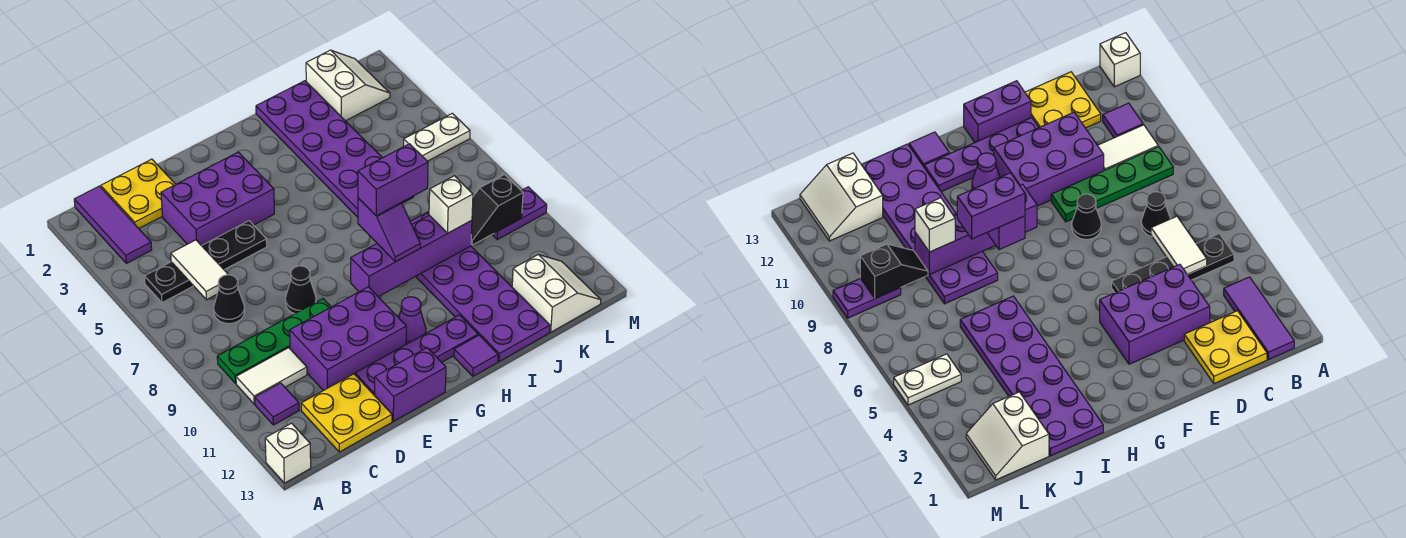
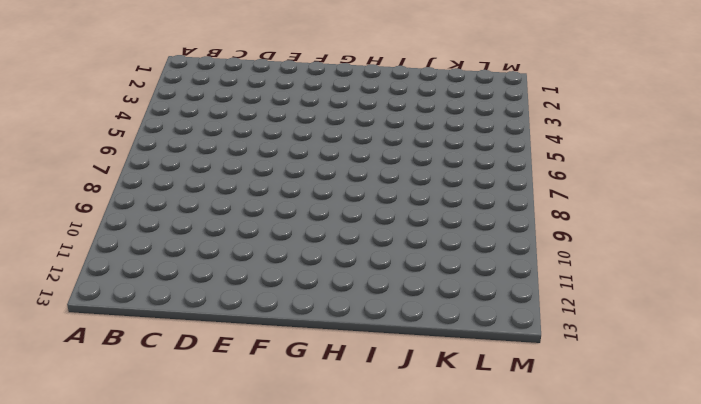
none -> white brick A13 level 1
none -> purple tile B1:B3 level 1
none -> black plate B5:E5 level 1

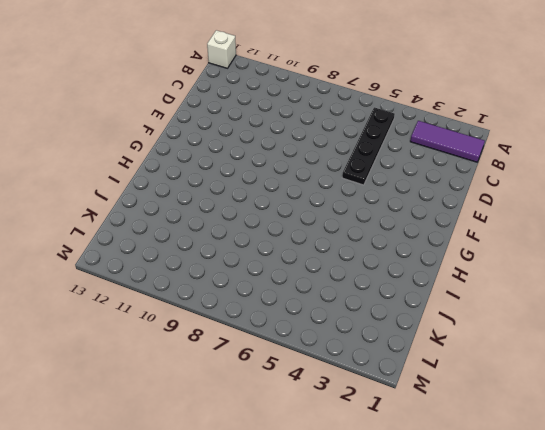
none -> green plate B9:E9 level 1
none -> white tile B10:C10 level 1
none -> purple tile B11 level 1

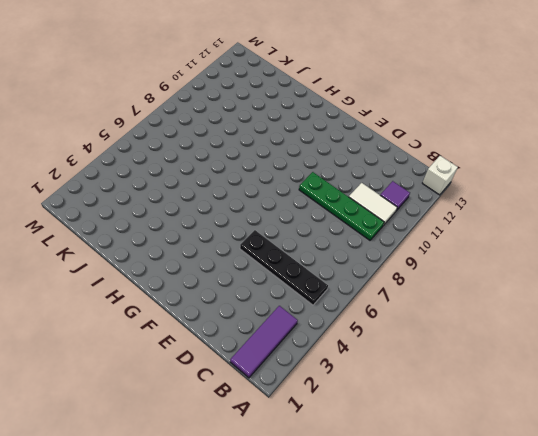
none -> yellow plate C1:D2 level 1
none -> black cone C7 level 1
none -> yellow plate C12:D13 level 1

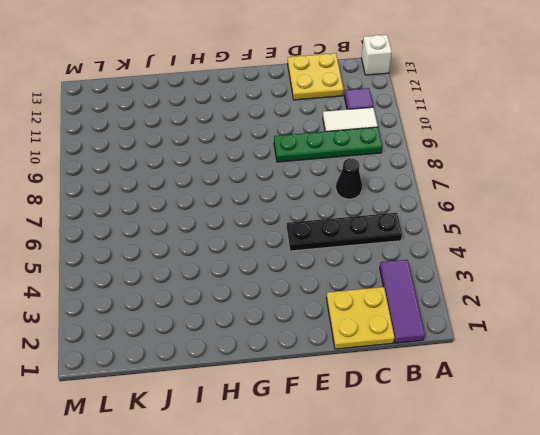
none -> purple brick D3:F4 level 1
none -> purple brick D10:F11 level 1
none -> black cone E8 level 1

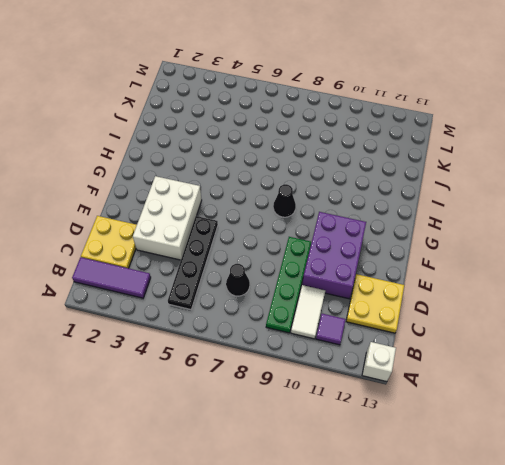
white brick D3:F4 level 1 -> purple brick D3:F4 level 1
black cone G8 level 1 -> black cone E8 level 1
none -> purple plate E12:H12 level 1
none -> purple brick E13:F13 level 1
none -> purple cone G11 level 1

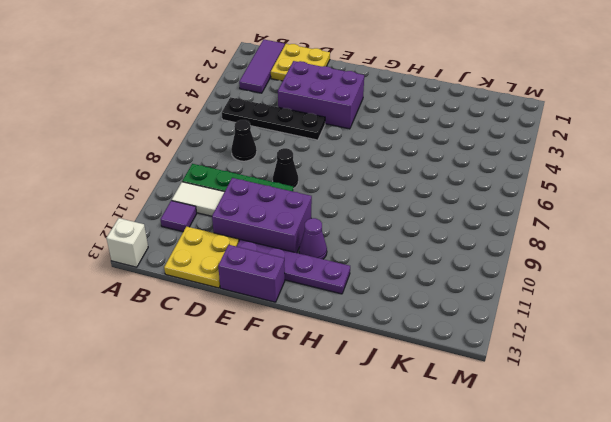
none -> purple tile H13 level 1
none -> purple plate I1:J6 level 1
none -> purple plate I8:J13 level 1

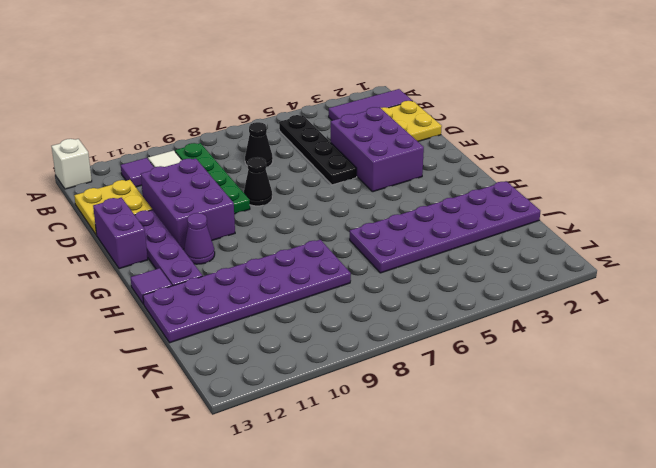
none -> white slope K1:L2 level 1 top K
none -> white slope K12:L13 level 1 top K
none -> white plate L5:M5 level 1

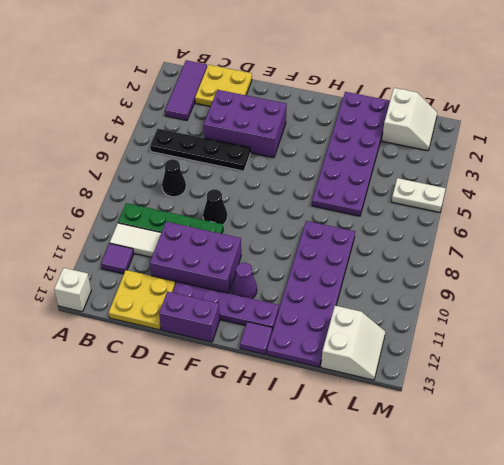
none -> purple plate L9:M9 level 1
none -> white tile C5:C6 level 2
none -> purple brick G9:J9 level 2

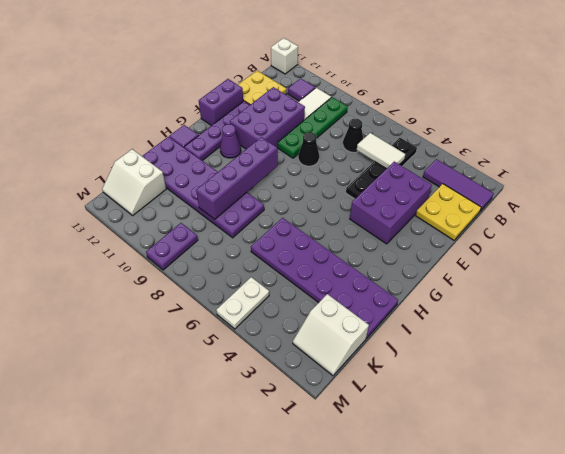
none -> black slope K9:L9 level 2 top L
none -> purple slope H8:H9 level 3 top 8
none -> white brick J9 level 3

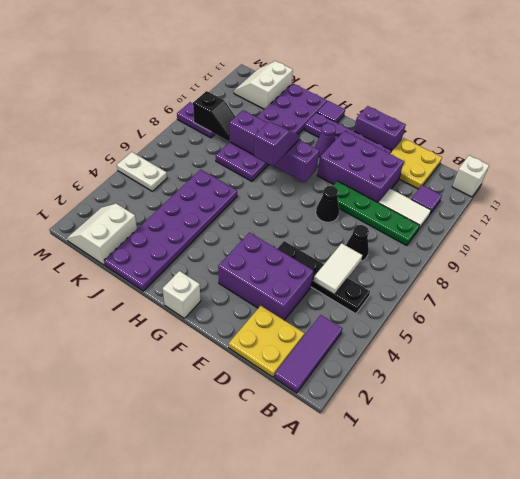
white brick G1 level 1 -> white brick J9 level 3
none -> purple brick H8:I8 level 4

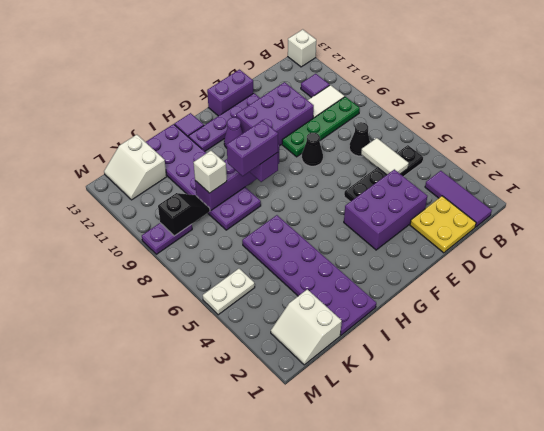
none -> yellow plate C12:D13 level 1

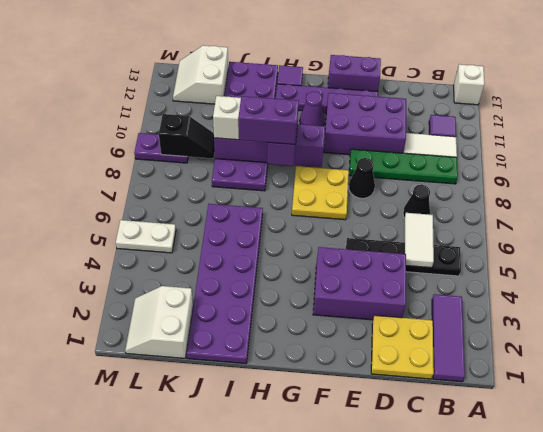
yellow plate F7:G8 level 1 -> yellow plate C12:D13 level 1

